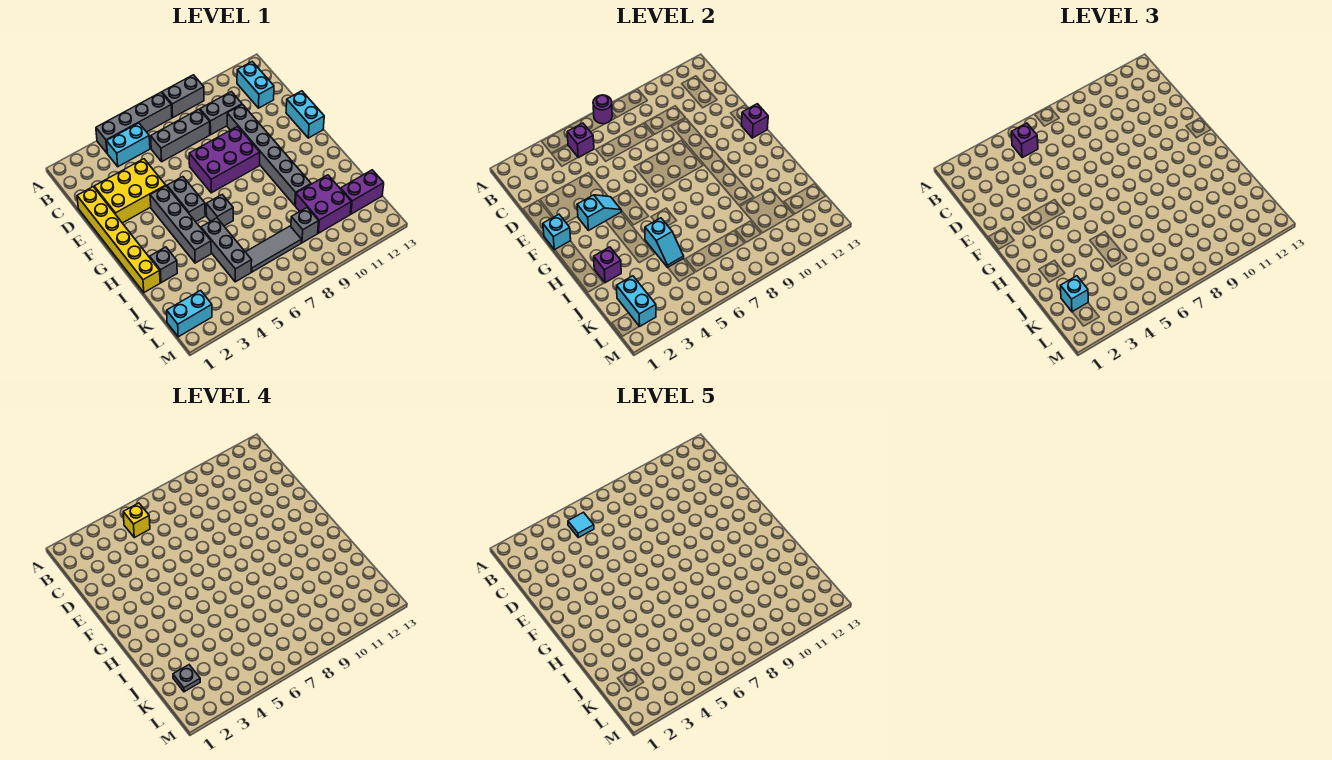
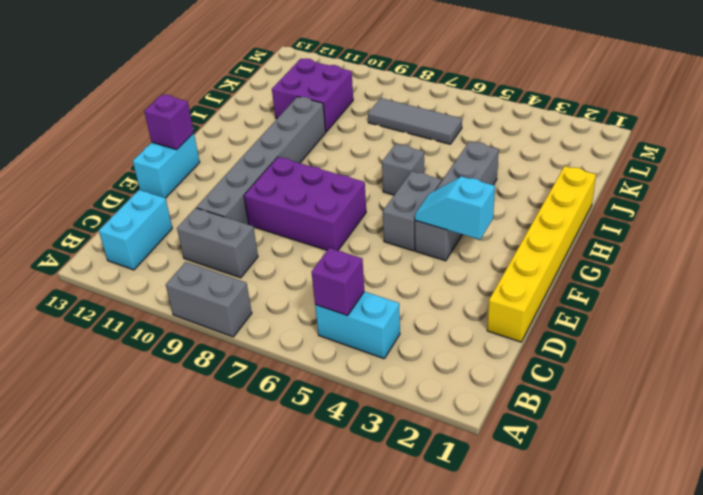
none -> grey brick A4:A7 level 1
none -> grey brick C6:C8 level 1
none -> yellow brick D2:E4 level 1
none -> grey brick I2 level 1

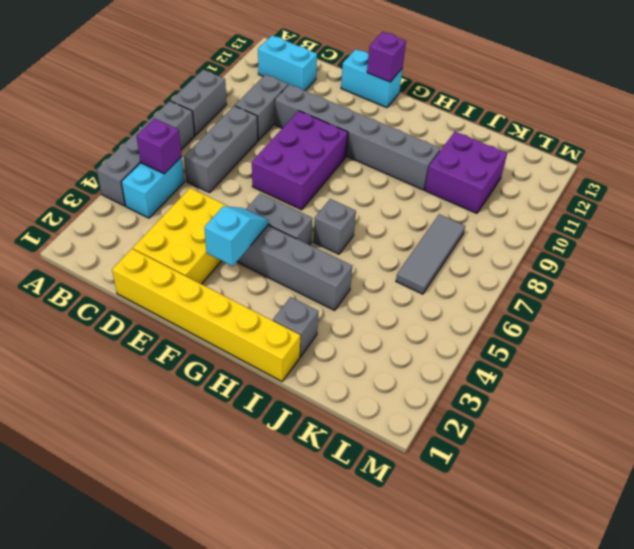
none -> grey brick I5:K5 level 1
none -> grey brick K9 level 1
none -> purple brick K12:K13 level 1
none -> cyan brick L1:L2 level 1

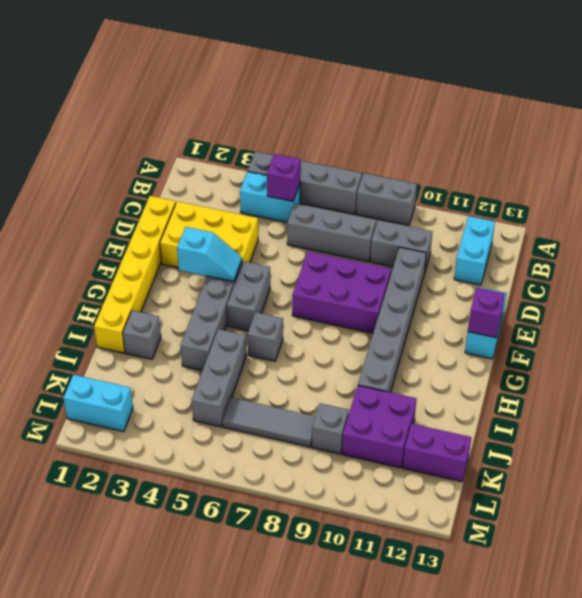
none -> purple round brick A7 level 2
none -> cyan brick F1 level 2
none -> purple brick I2 level 2
none -> cyan slope I5:J5 level 2 top I

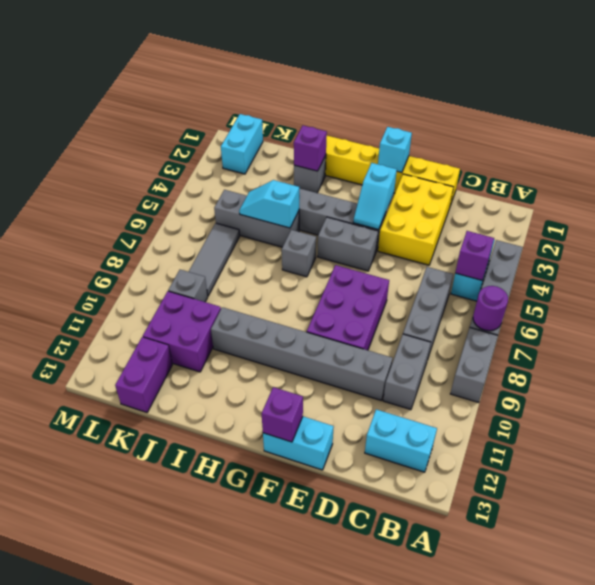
none -> cyan brick K2:L2 level 2
none -> purple brick B5 level 3
none -> cyan brick K2 level 3
none -> yellow brick B5 level 4

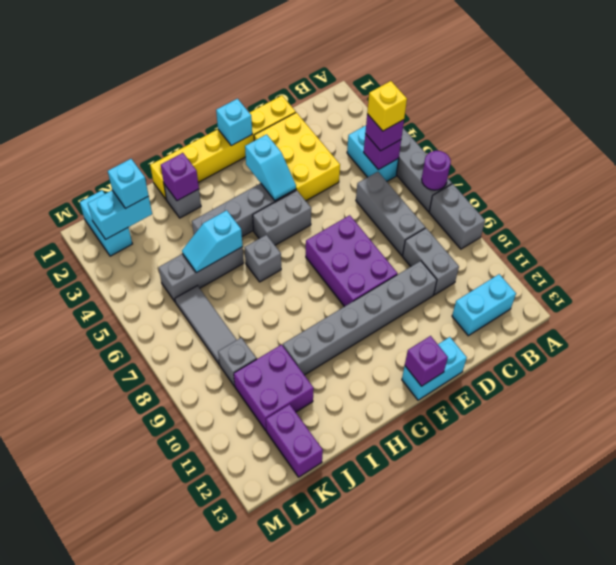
none -> grey plate K2 level 4
none -> cyan tile B5 level 5

